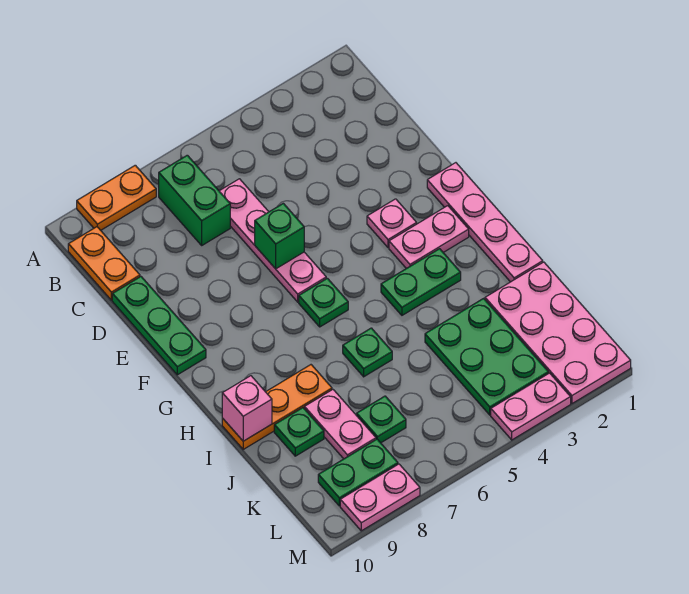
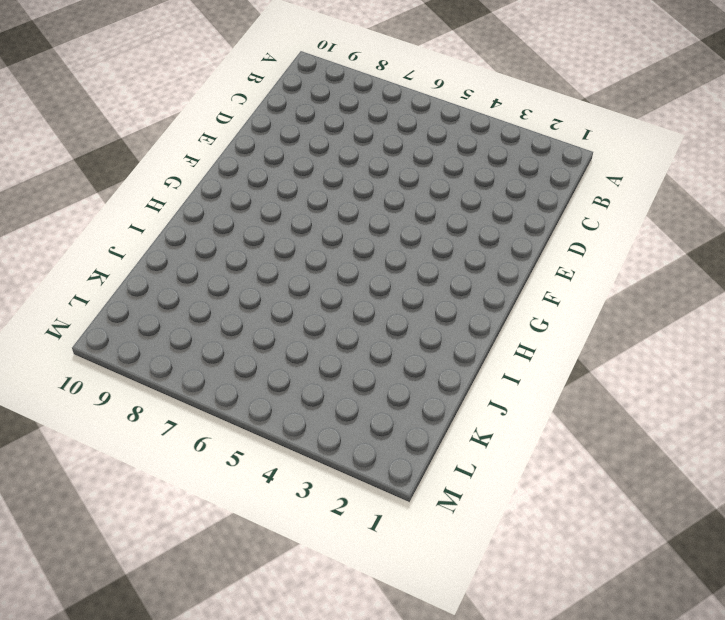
none -> orange plate A8:A9 level 1
none -> green brick B7:C7 level 1
none -> orange plate B10:C10 level 1

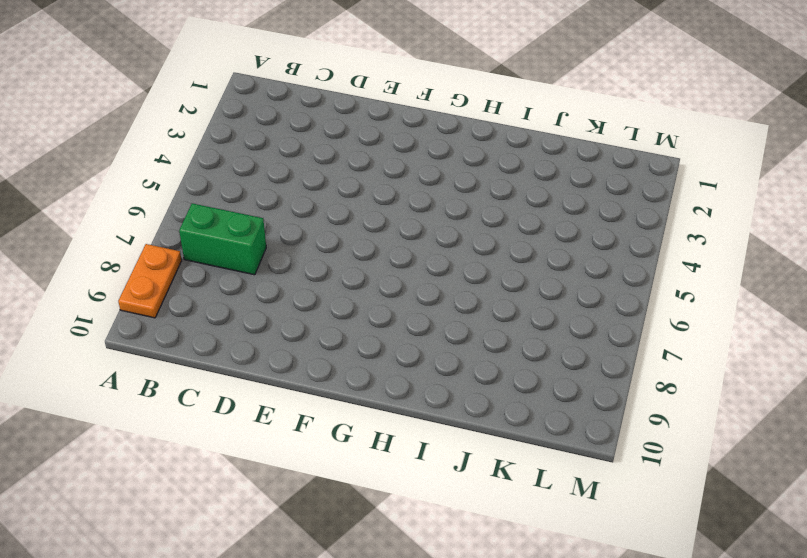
none -> orange plate B10:C10 level 1
none -> pink plate C6:F6 level 1
none -> green plate D10:F10 level 1

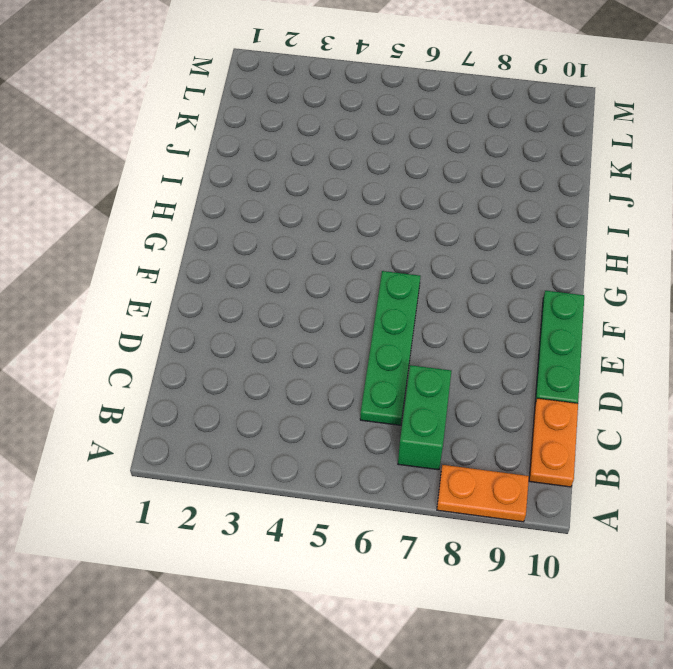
green plate C6:F6 level 1 -> pink plate C6:F6 level 1
none -> pink plate F1:I1 level 1
none -> pink plate F3 level 1
none -> pink plate G2:G3 level 1

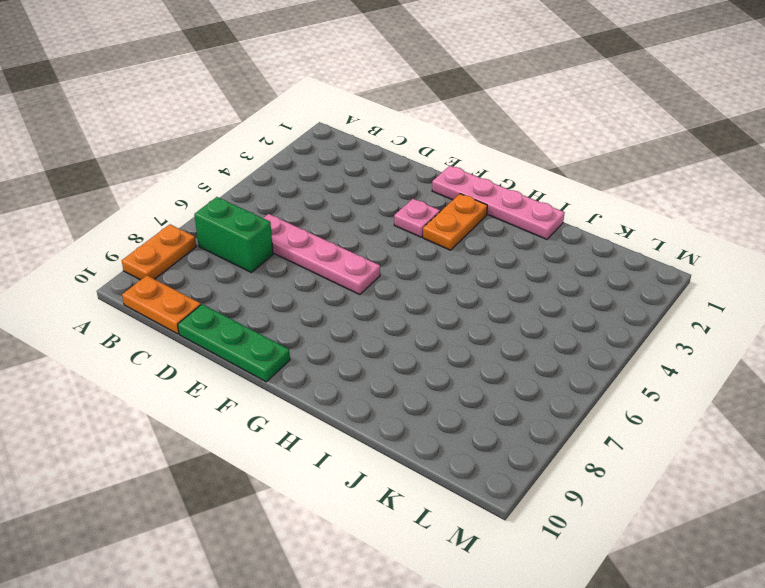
orange plate G2:G3 level 1 -> pink plate G2:G3 level 1
none -> green plate G6 level 1
none -> green plate H3:H4 level 1
none -> green plate I6 level 1

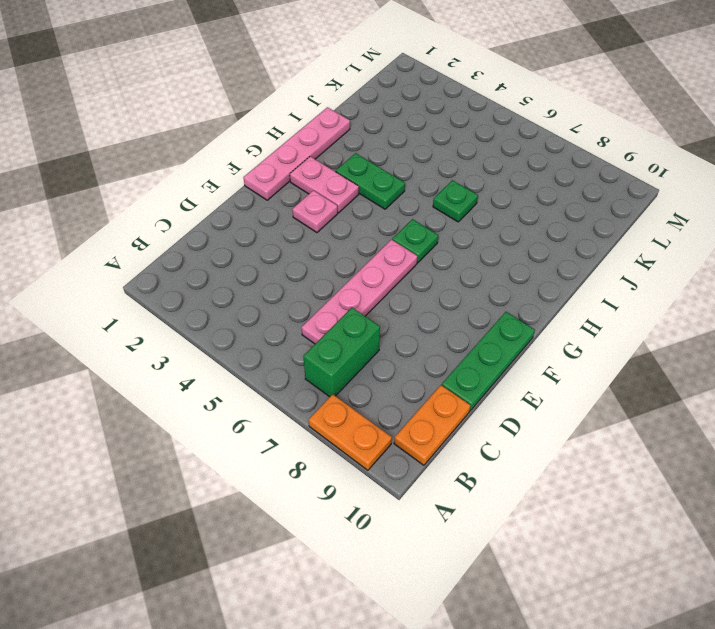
none -> orange plate I8:I10 level 1
none -> pink plate J1:M2 level 1
none -> green plate J3:L4 level 1

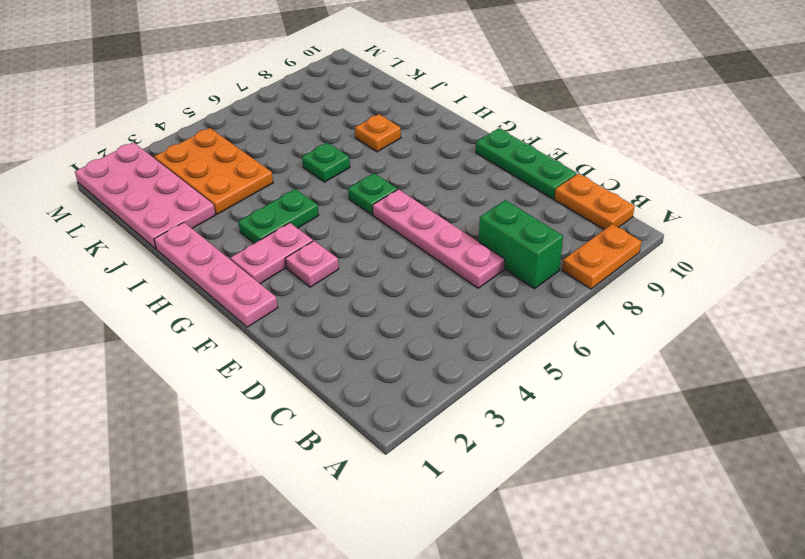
orange plate I8 level 1 -> orange plate I8:I10 level 1
orange plate J3:L4 level 1 -> green plate J3:L4 level 1
none -> pink plate J8:K8 level 1
none -> green plate J9 level 1
none -> green plate K7 level 1

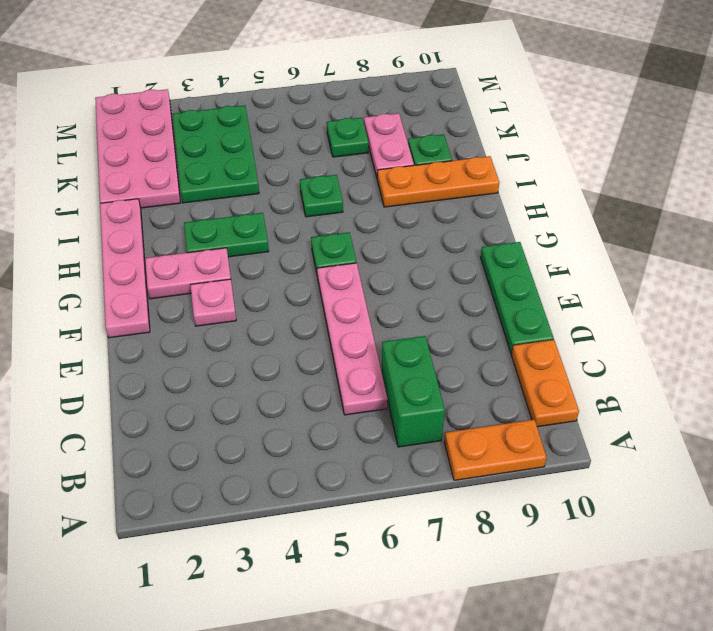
none -> green plate L8:L9 level 1
none -> pink plate M3:M4 level 1
none -> pink plate M8:M9 level 1

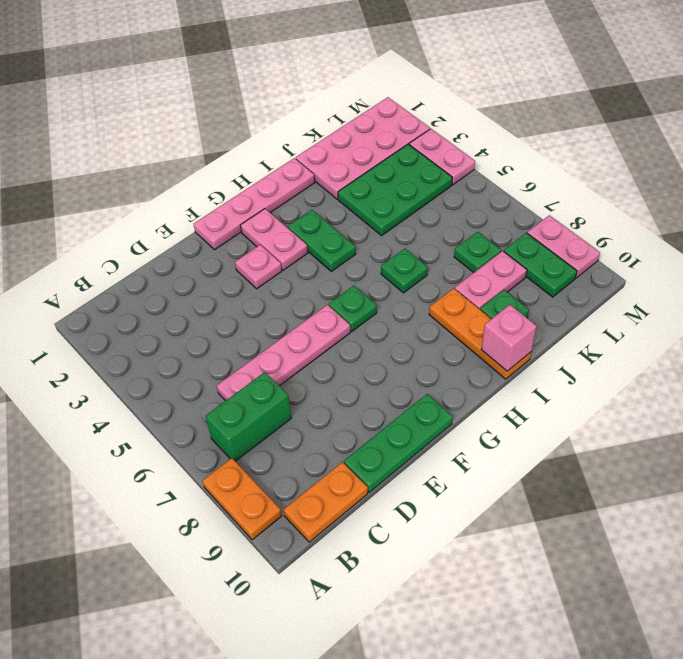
none -> green brick E6 level 2

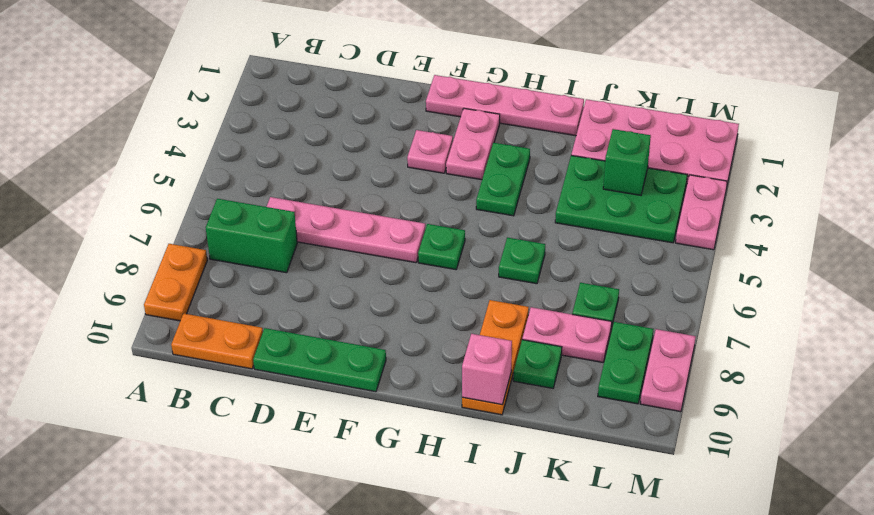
green brick K3 level 2 -> green brick E6 level 2

